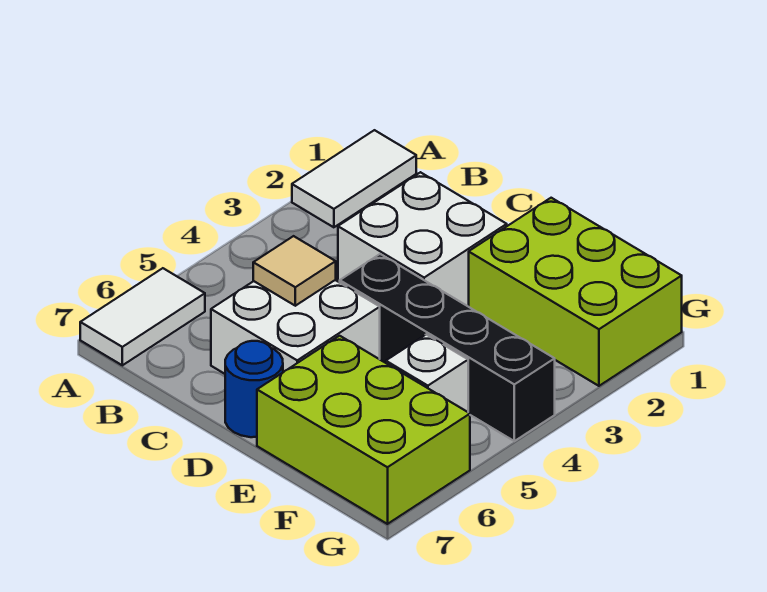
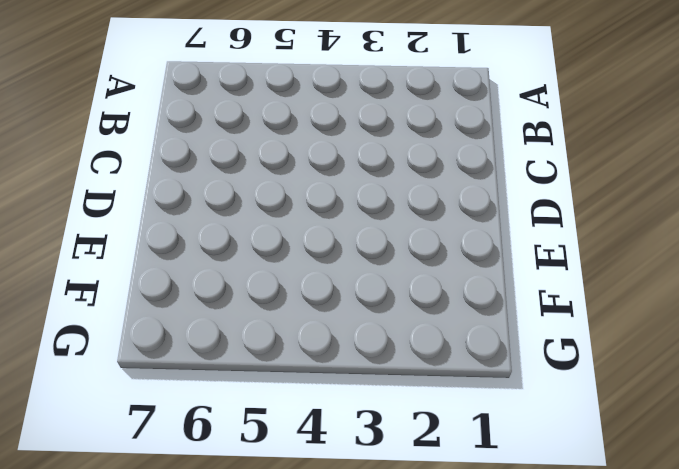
none -> white tile A1:A2 level 1
none -> white tile A6:A7 level 1

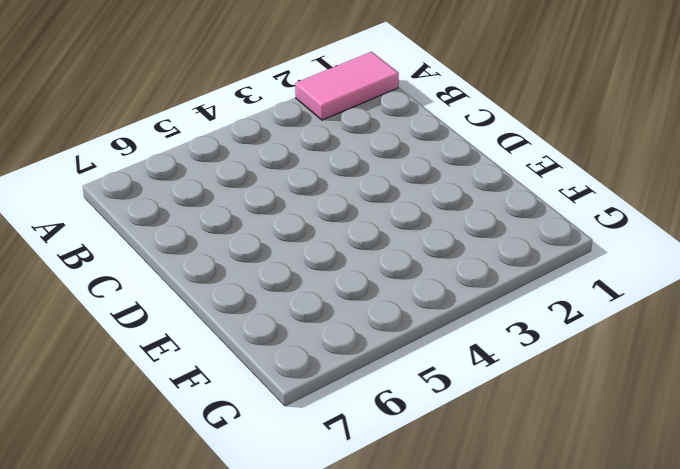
pink tile A1:A2 level 1 -> white tile A1:A2 level 1
none -> white tile A6:A7 level 1
none -> white brick C2:D3 level 1

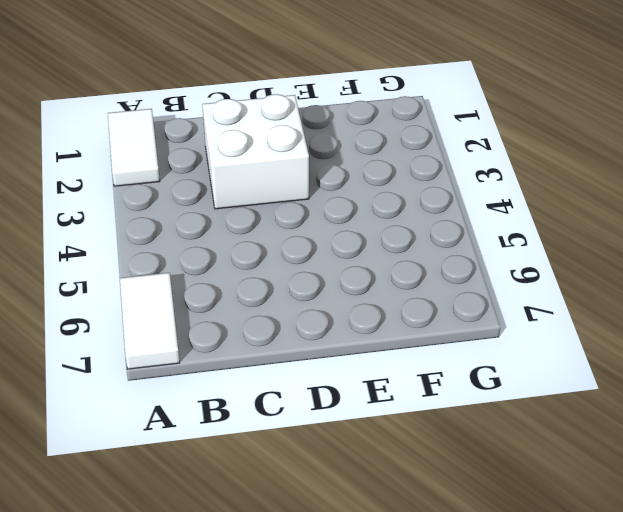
none -> white brick C5:D6 level 1
none -> black brick D4:G4 level 1

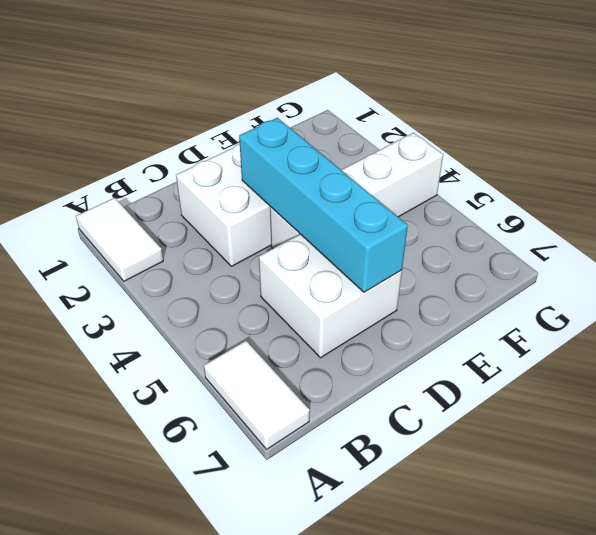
cyan brick D3:D6 level 2 -> none
white brick D4:G4 level 1 -> black brick D4:G4 level 1
none -> blue round brick D7 level 1
none -> lime brick E1:G2 level 1

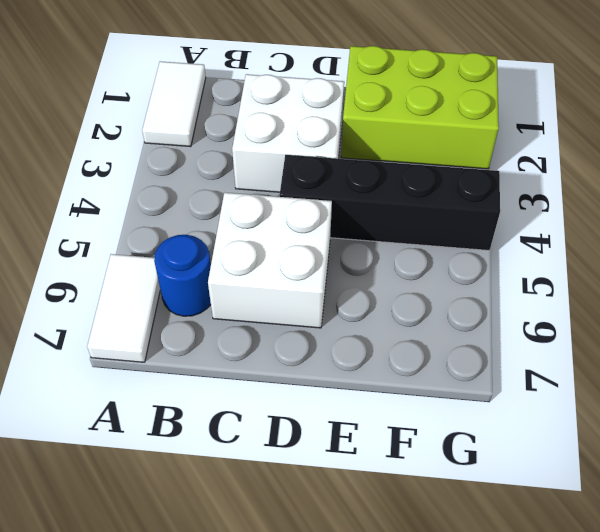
blue round brick B6 level 1 -> blue round brick D7 level 1
none -> lime brick E6:G7 level 1
none -> white brick F5 level 1

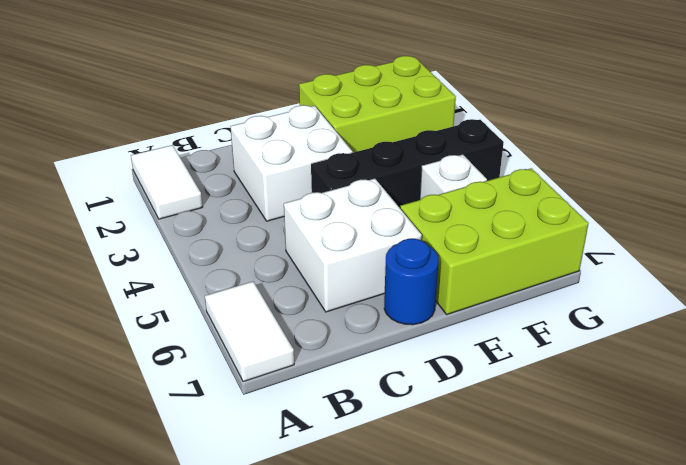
none -> tan tile C5 level 2

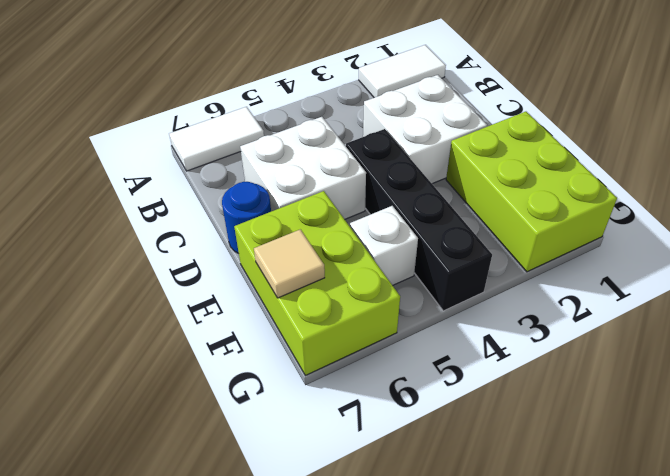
tan tile F7 level 2 -> tan tile C5 level 2

